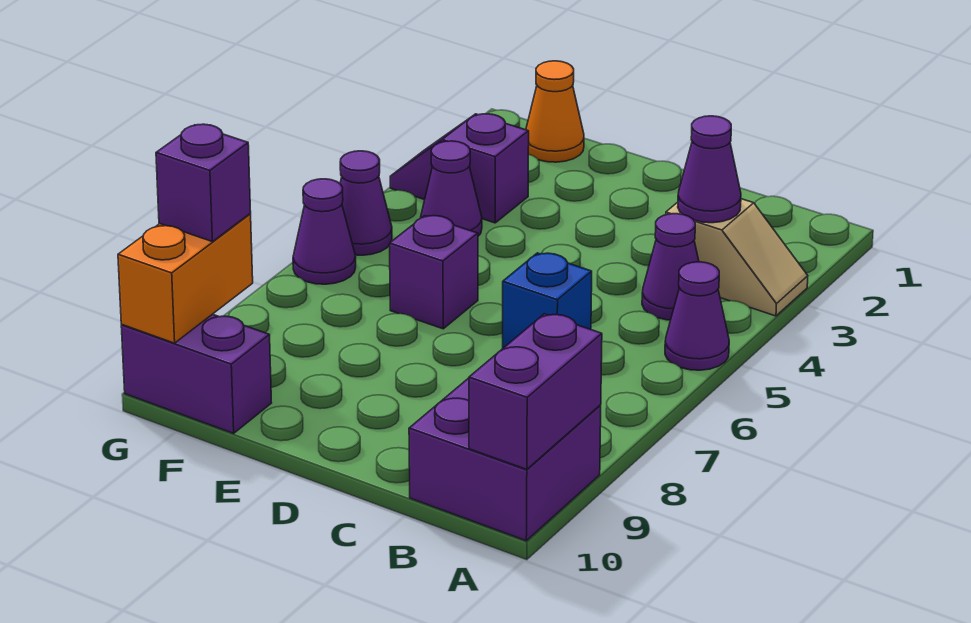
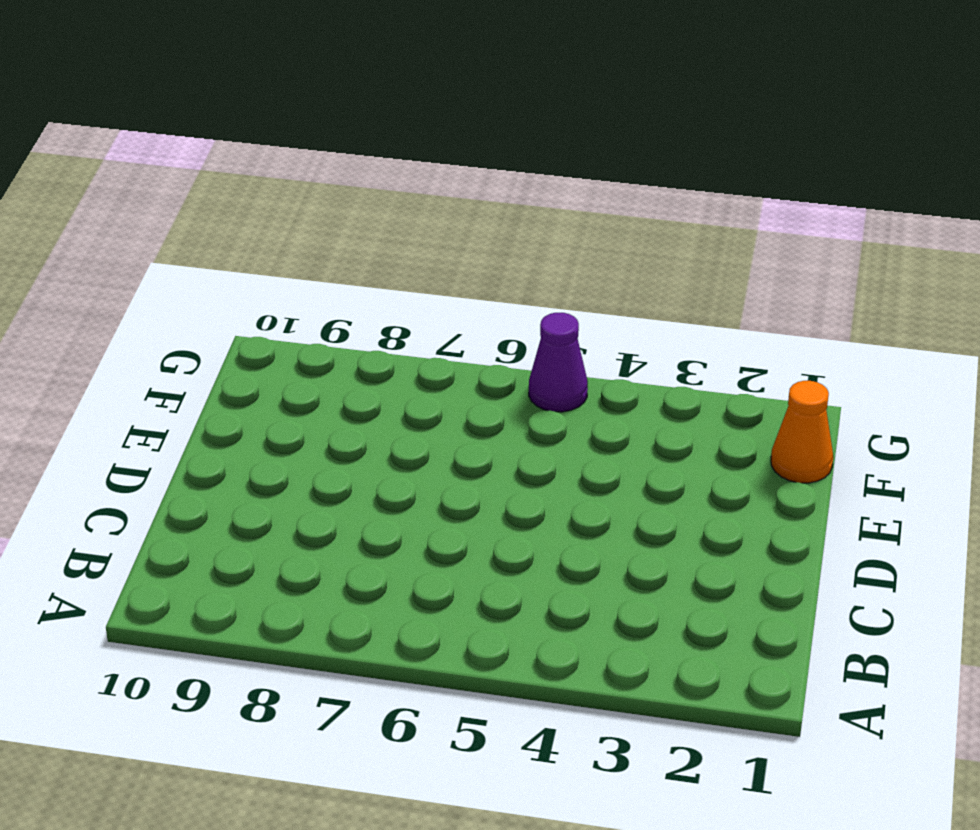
none -> tan slope A3:B3 level 1 top B
none -> purple cone A5 level 1
none -> purple brick A9:B10 level 1

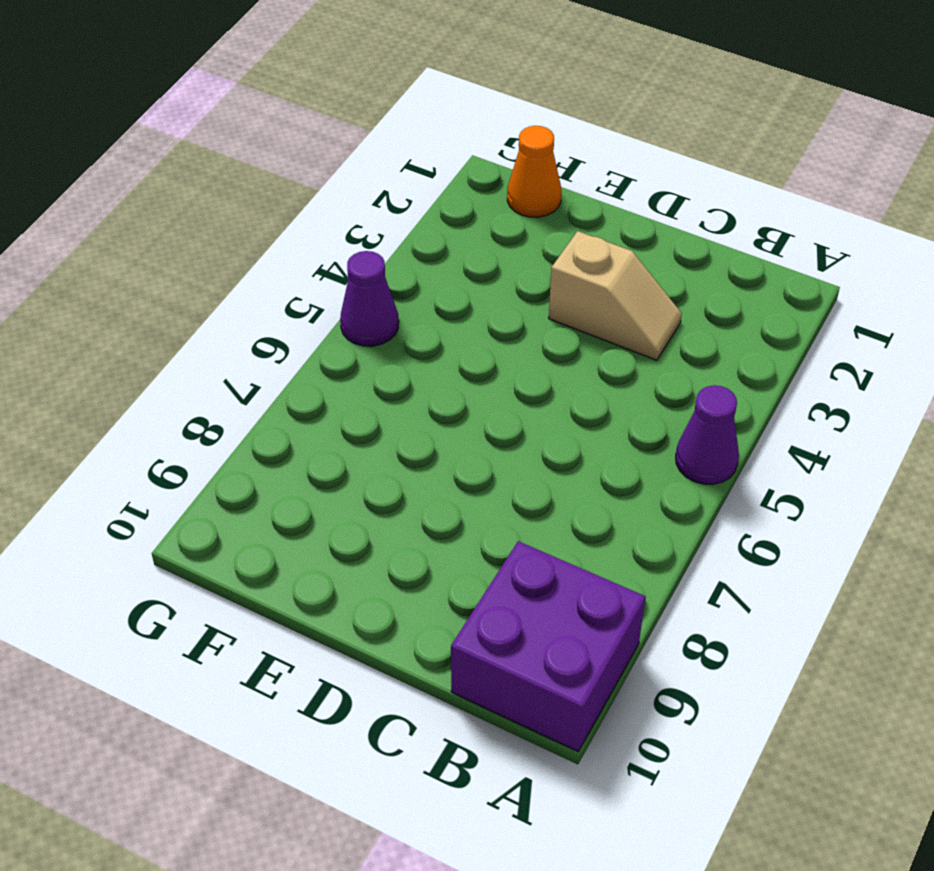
tan slope C3:D3 level 1 top D -> tan slope A3:B3 level 1 top B
none -> purple cone B4 level 1
none -> blue brick C6 level 1
none -> purple brick E6 level 1

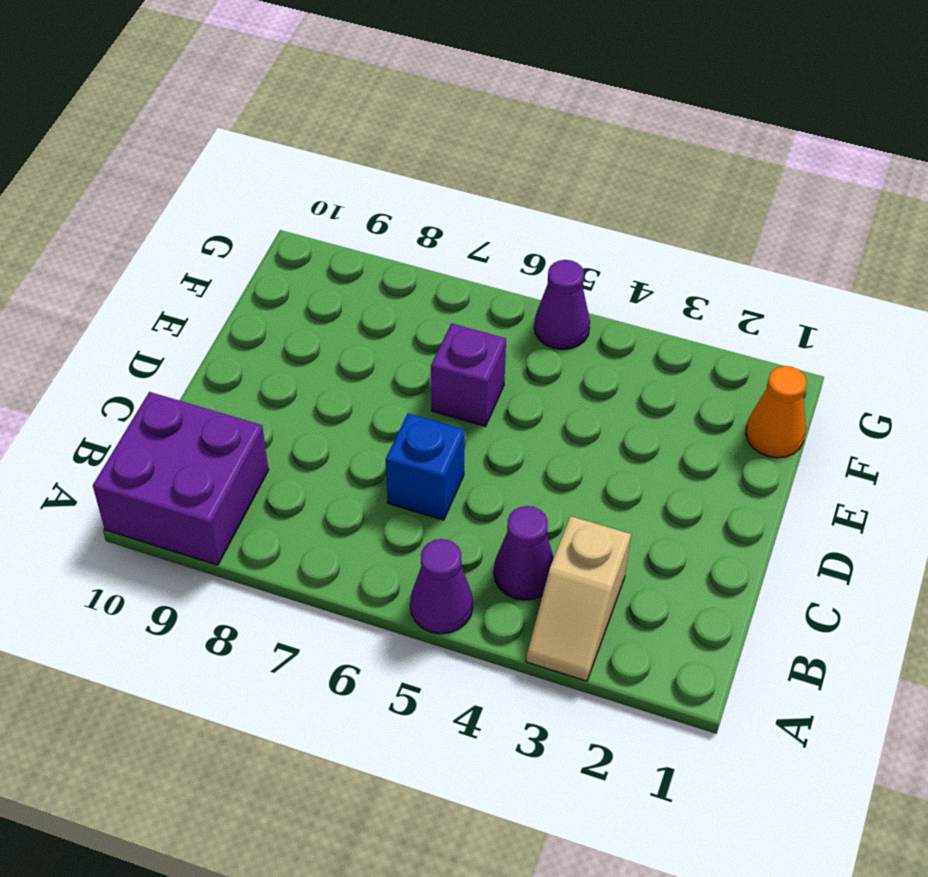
none -> purple slope F3:G3 level 1 top F
none -> purple cone F4 level 1
none -> purple brick F10:G10 level 1

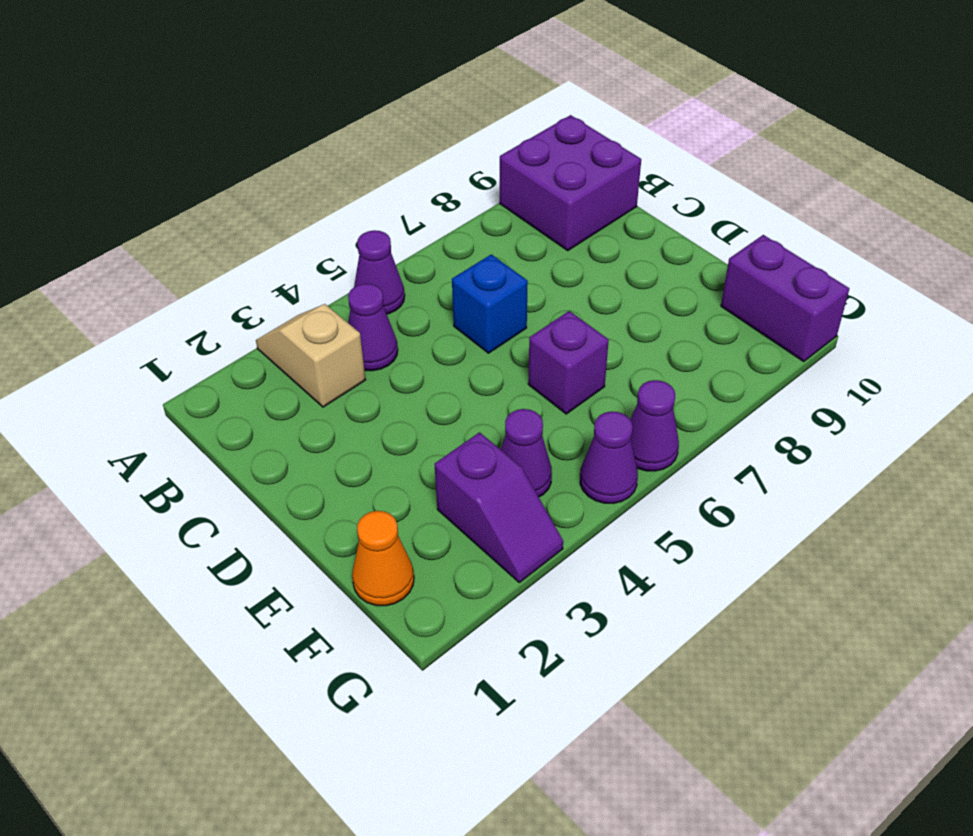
none -> purple brick A9:A10 level 2
none -> purple cone B3 level 2
none -> orange brick G9:G10 level 2

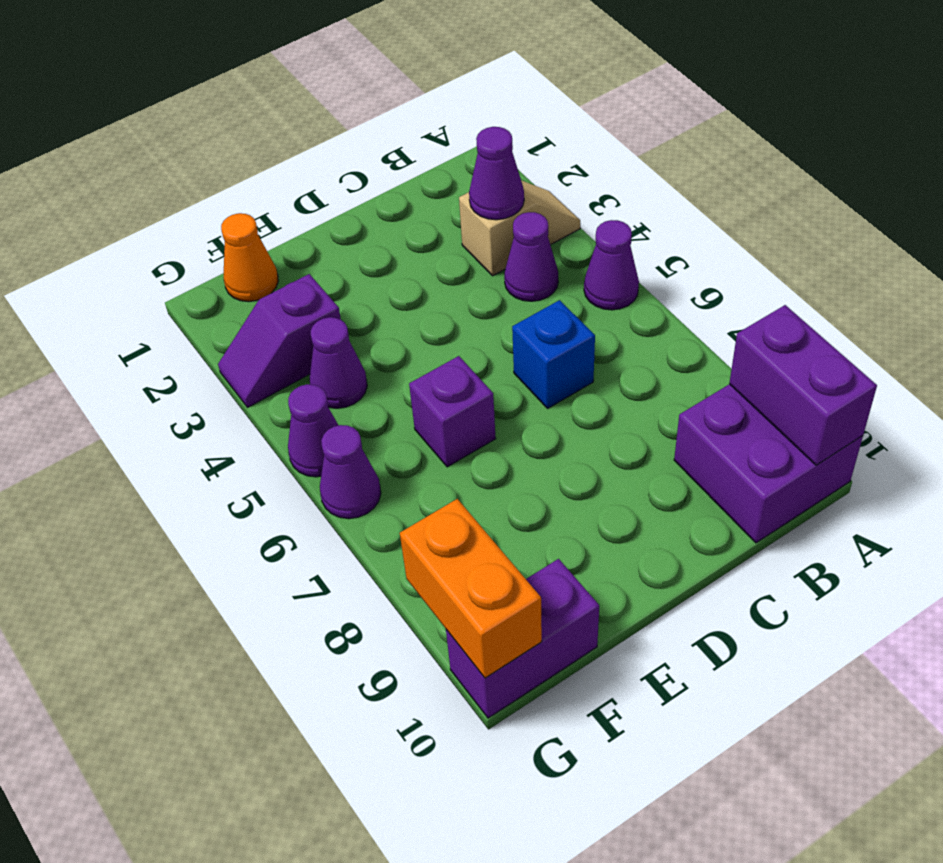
none -> purple brick G9 level 3

